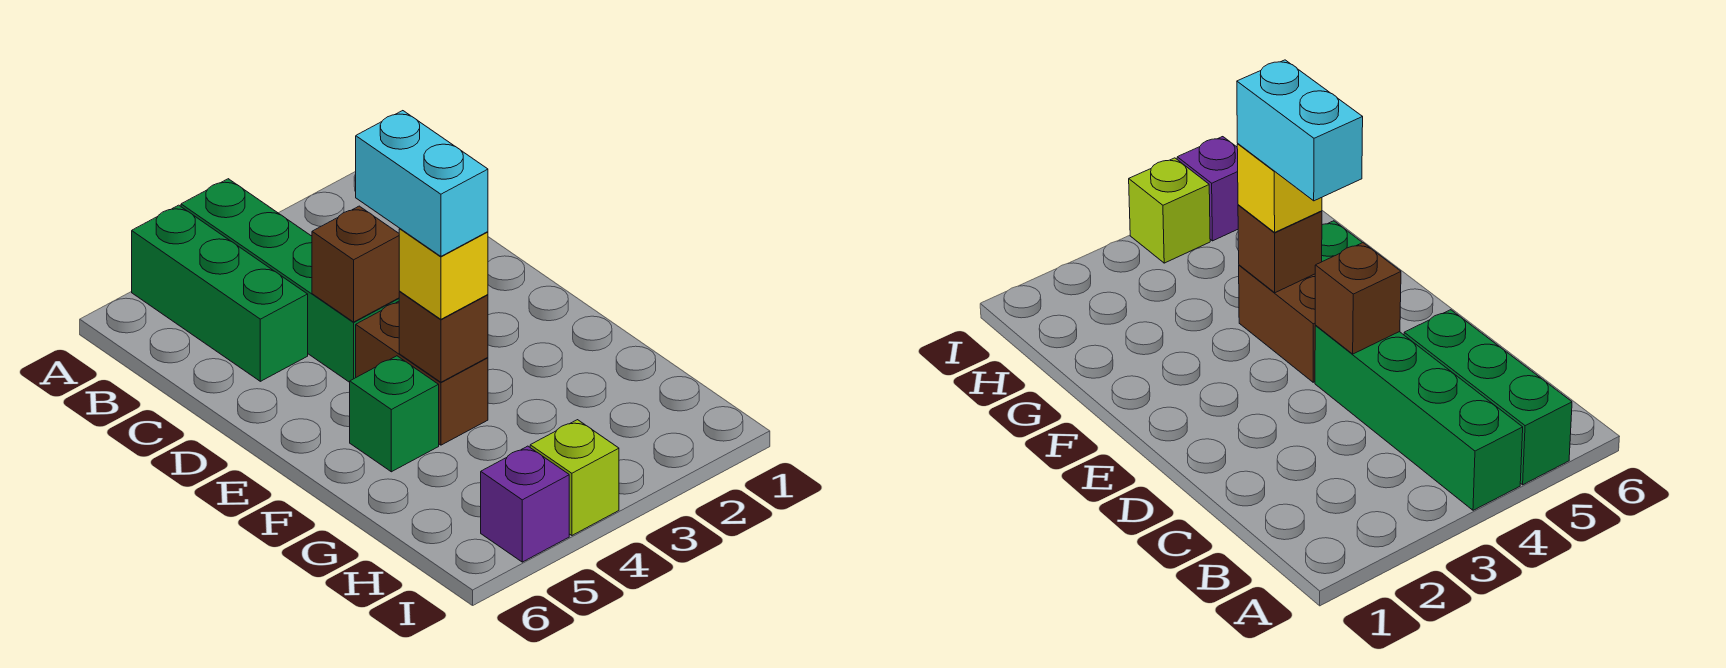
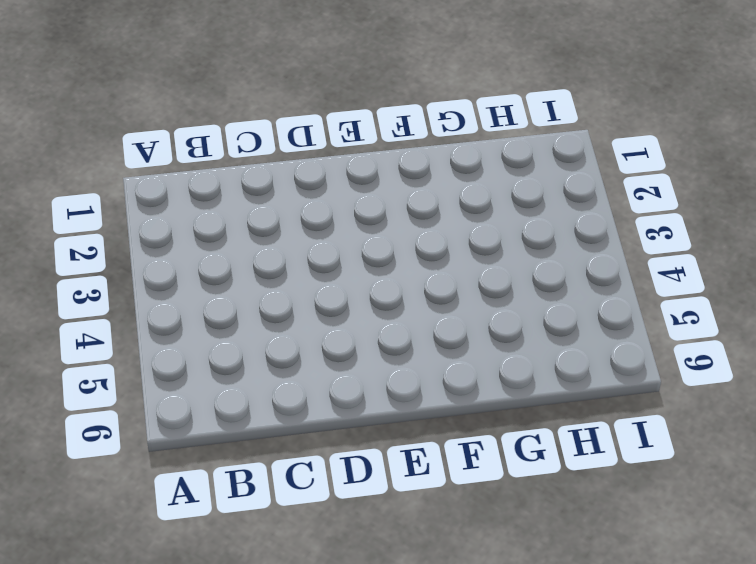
none -> green brick A4:D4 level 1
none -> green brick A5:C5 level 1

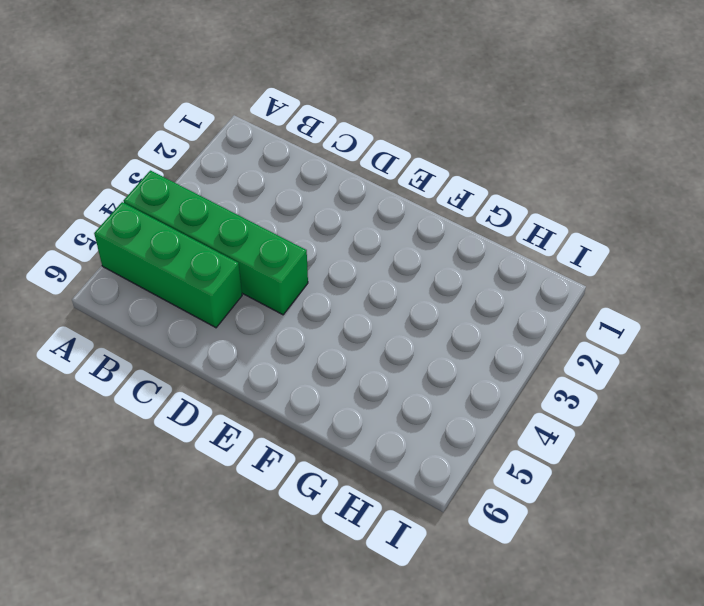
none -> brown brick E4:F4 level 1
none -> green brick F5 level 1

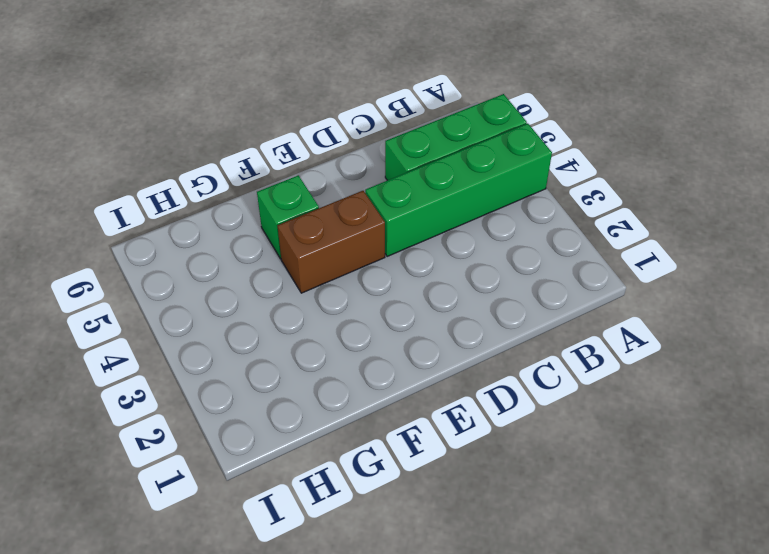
none -> lime brick I4 level 1
none -> purple brick I5 level 1

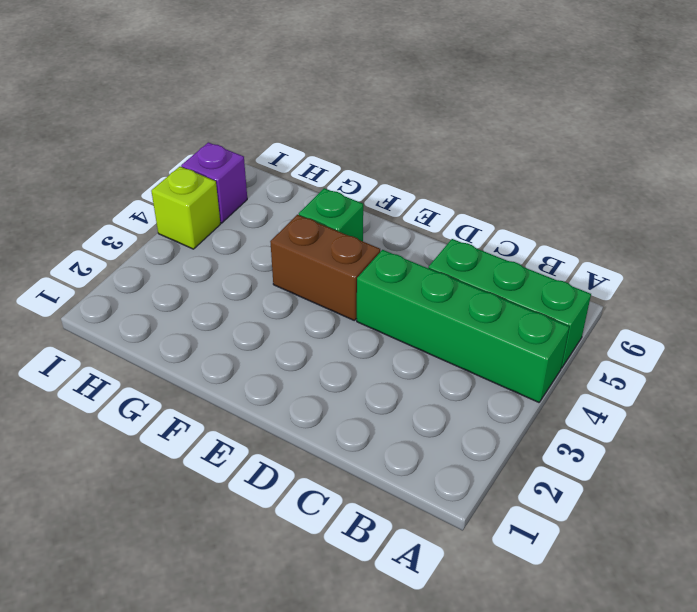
none -> brown brick D4 level 2
none -> brown brick F4 level 2

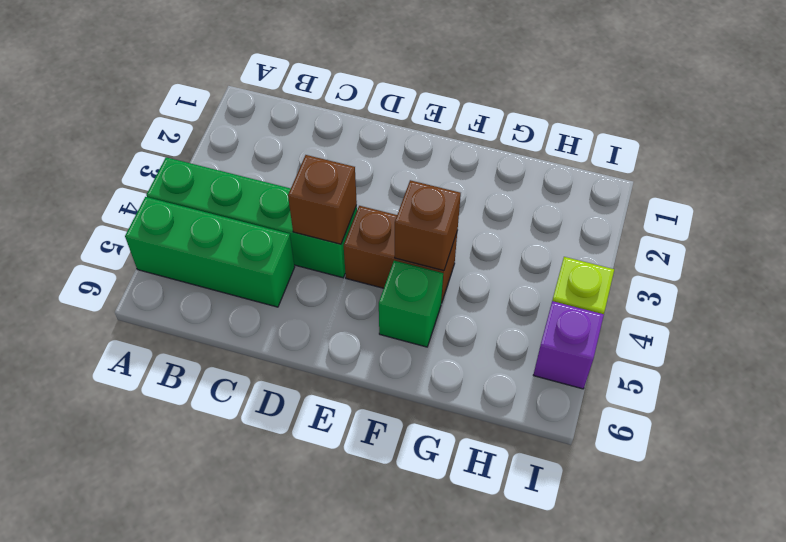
none -> yellow brick F4 level 3
none -> cyan brick E4:F4 level 4

